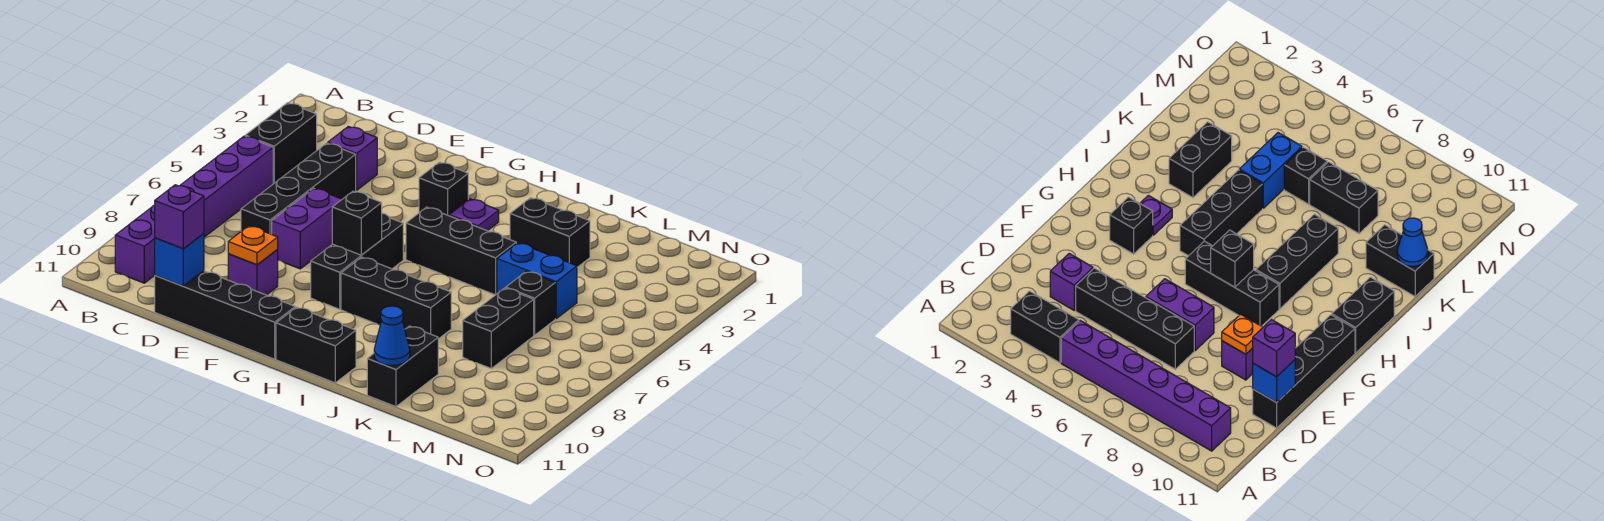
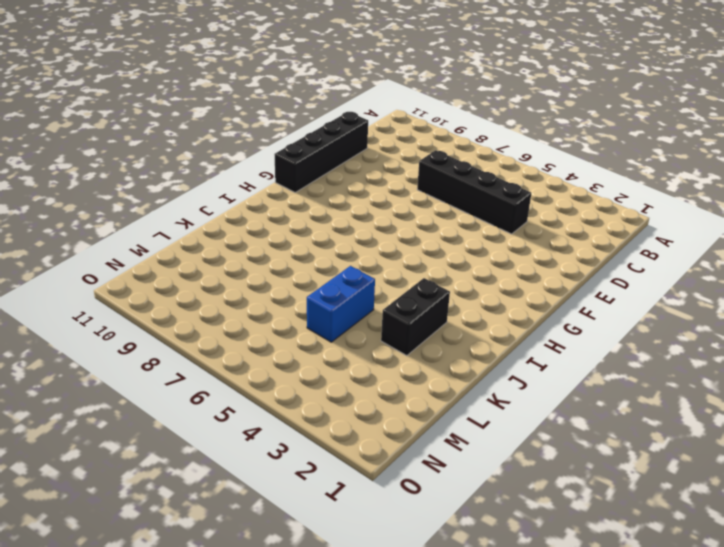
none -> black brick B3:B4 level 1
none -> purple brick B5:B10 level 1
none -> purple brick D3 level 1

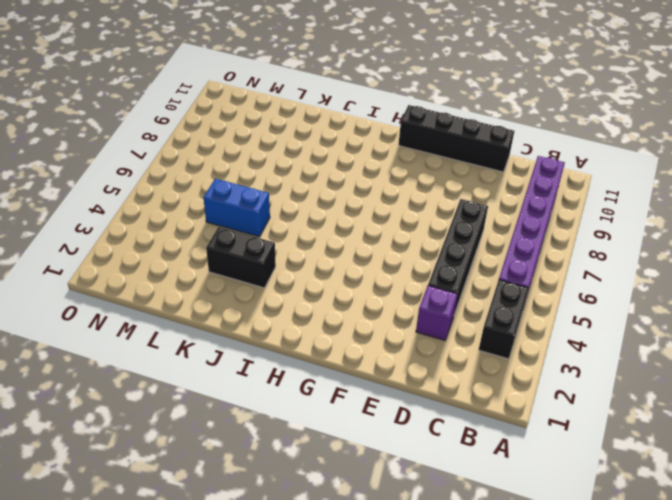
none -> purple brick E6:E7 level 1
none -> purple brick E9 level 1
none -> black brick G3 level 1

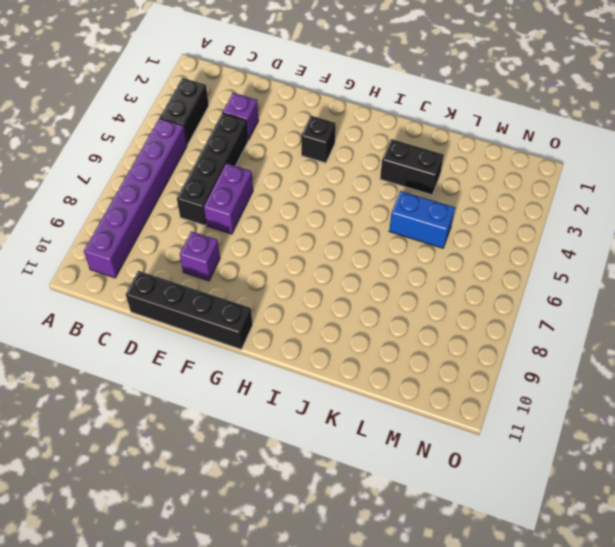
none -> black brick G6:G8 level 1
none -> purple plate H3 level 1
none -> black brick H5:J5 level 1

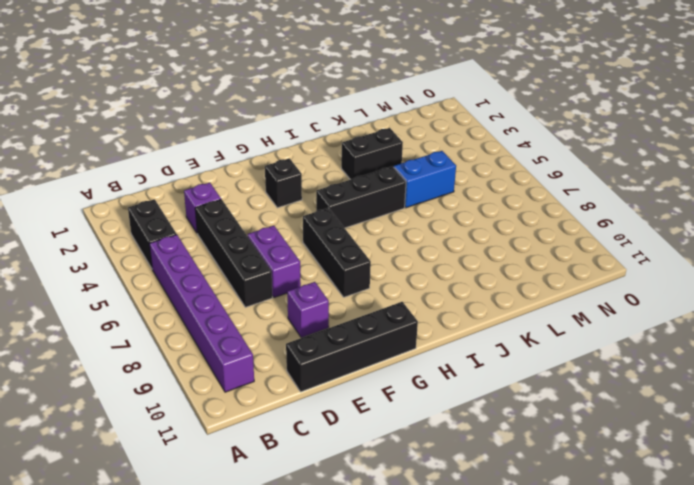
none -> purple plate H3 level 1
none -> black brick H8:J8 level 1
none -> black brick H11:I11 level 1

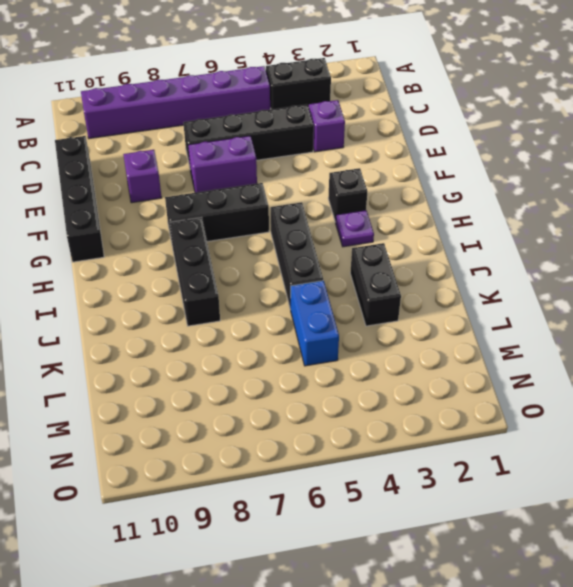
none -> black brick H11:I11 level 1
none -> black brick K10:K11 level 1
none -> black brick L6 level 1

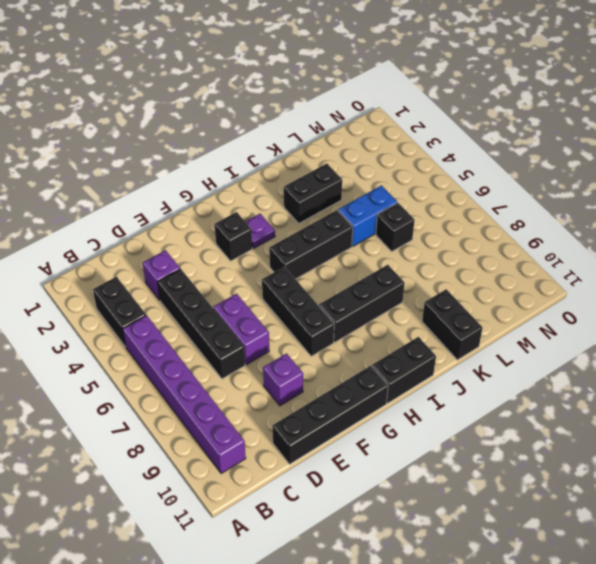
none -> black brick L7:L8 level 1
none -> blue brick D11 level 2
none -> orange plate E9 level 2

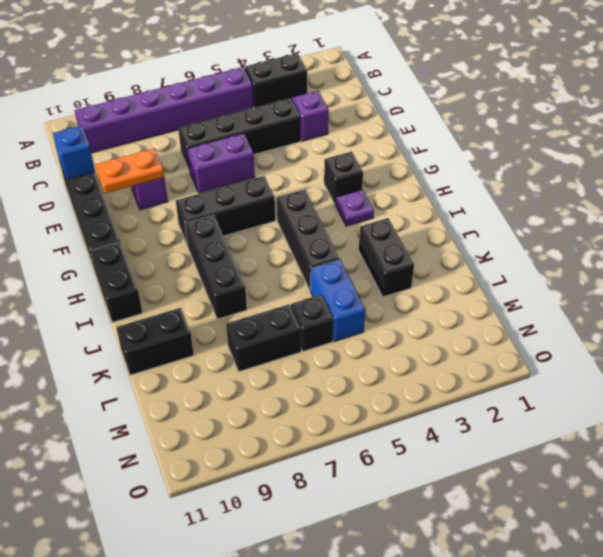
orange plate E9:E10 level 2 -> orange plate E9 level 2
none -> black brick G7 level 2
none -> blue cone K11 level 2
none -> purple brick D11 level 3

